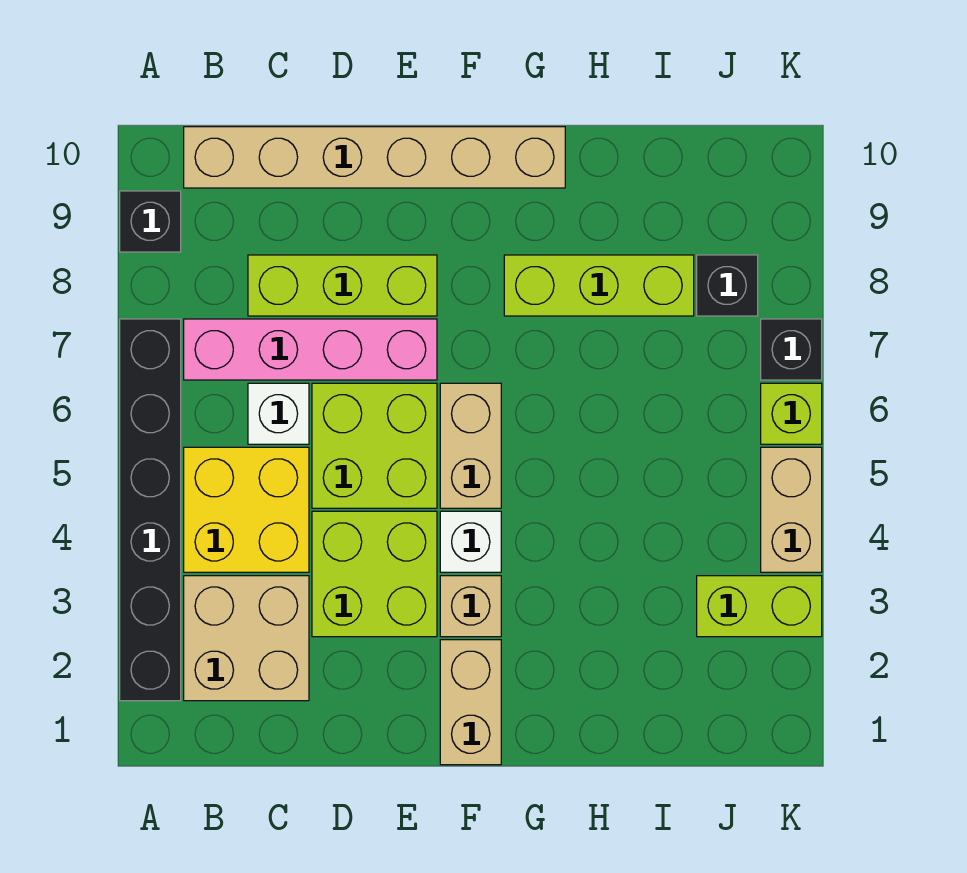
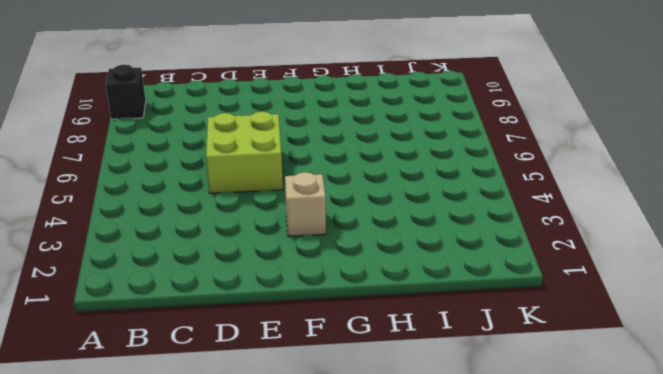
none -> black brick A2:A7 level 1
none -> tan brick B2:C3 level 1
none -> yellow brick B4:C5 level 1

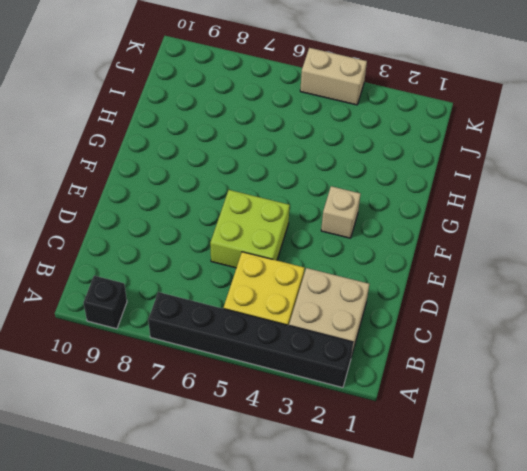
none -> pink brick B7:E7 level 1
none -> tan brick B10:G10 level 1
none -> white brick C6 level 1

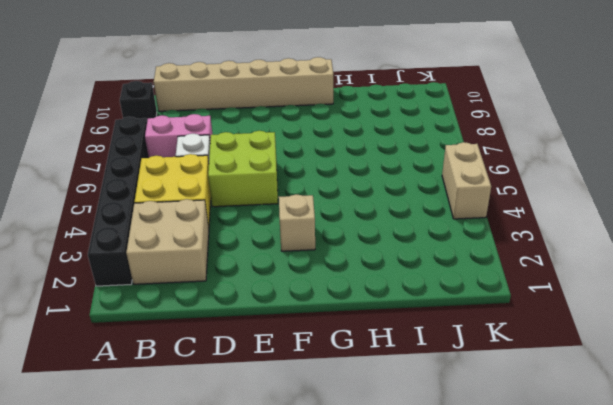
pink brick B7:C7 level 1 -> pink brick B7:E7 level 1
none -> lime brick C8:E8 level 1
none -> lime brick D3:E4 level 1
none -> tan brick F1:F2 level 1

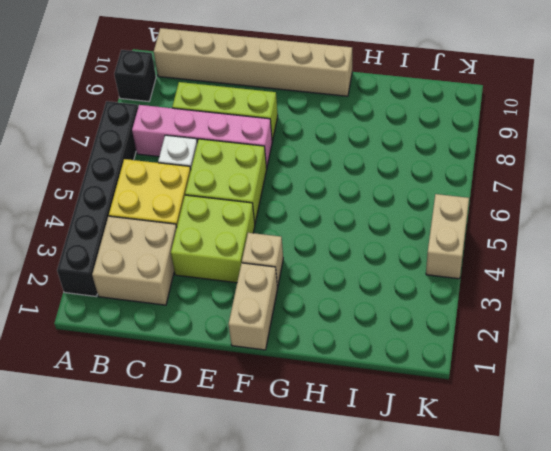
none -> white brick F4 level 1
none -> tan brick F5:F6 level 1
none -> lime brick G8:I8 level 1

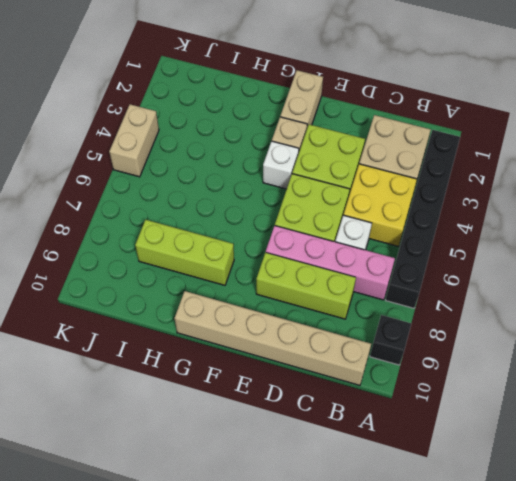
none -> tan brick F5:F6 level 1
none -> lime brick J3:K3 level 1
none -> black brick J8 level 1

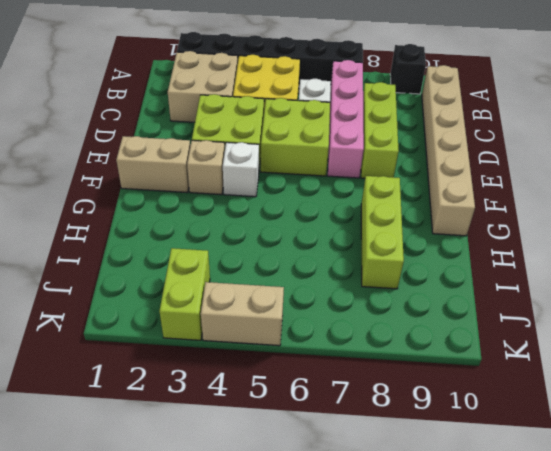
none -> tan brick F5:F6 level 1
none -> black brick J8 level 1
none -> lime brick K6 level 1

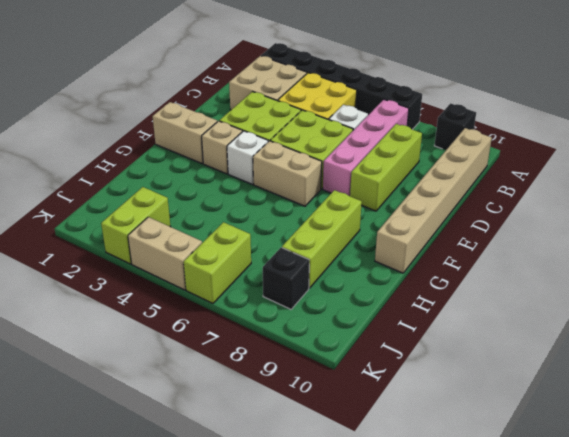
lime brick J6:K6 level 1 -> lime brick K6 level 1
none -> black brick K7 level 1

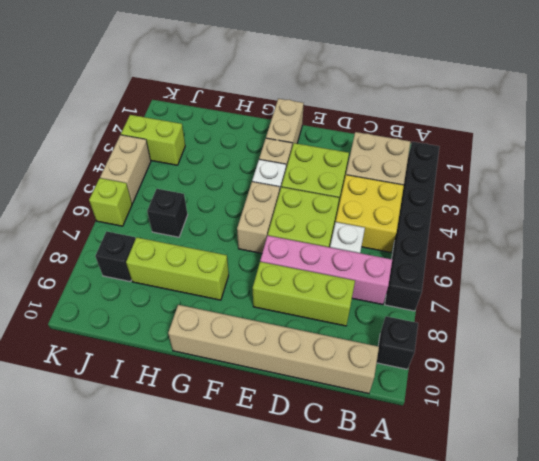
black brick I6 level 1 -> black brick K7 level 1

